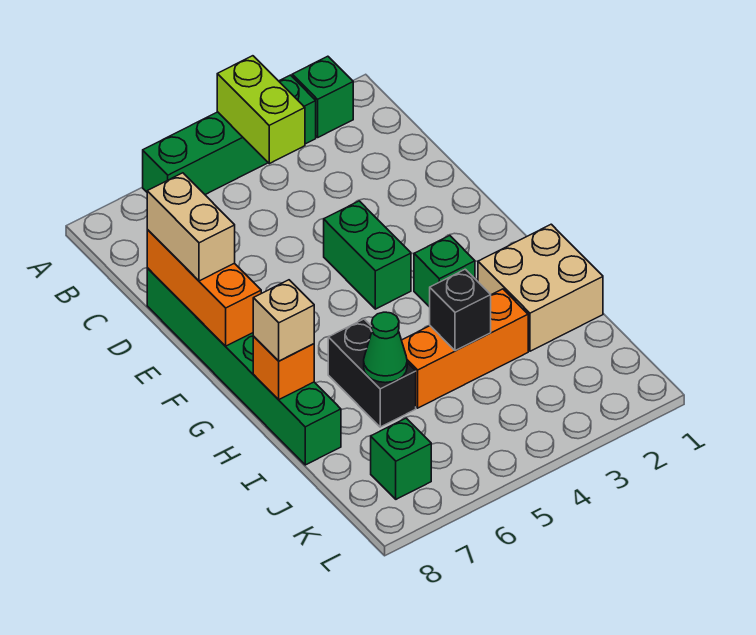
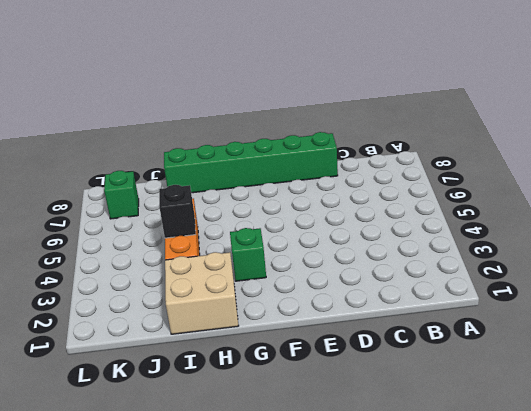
none -> green brick A2 level 1
none -> green brick A3:A6 level 1
none -> green brick E4:F4 level 1

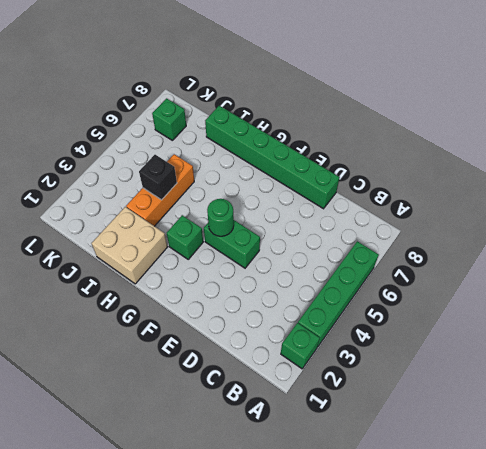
green round brick F4 level 2 -> none
none -> black brick H6:I6 level 1
none -> lime brick A4:B4 level 2
none -> orange brick D8:F8 level 2

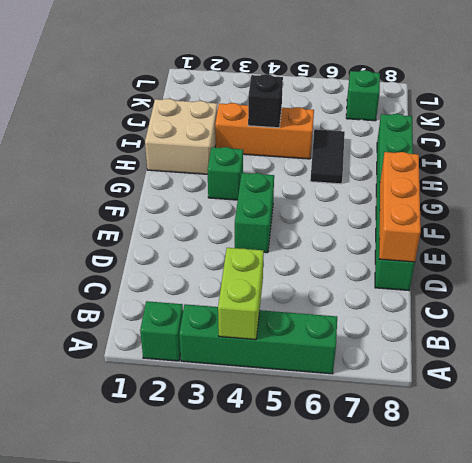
black tile H6:I6 level 1 -> black brick H6:I6 level 1
none -> orange brick H8 level 2
none -> green cone I6 level 2
none -> tan brick D8:E8 level 3

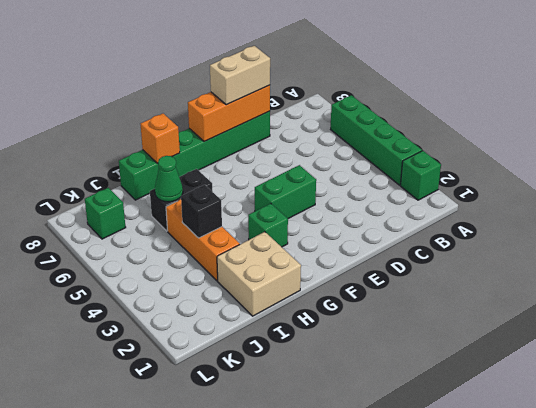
none -> lime brick A4:B4 level 2
none -> tan brick H8 level 3

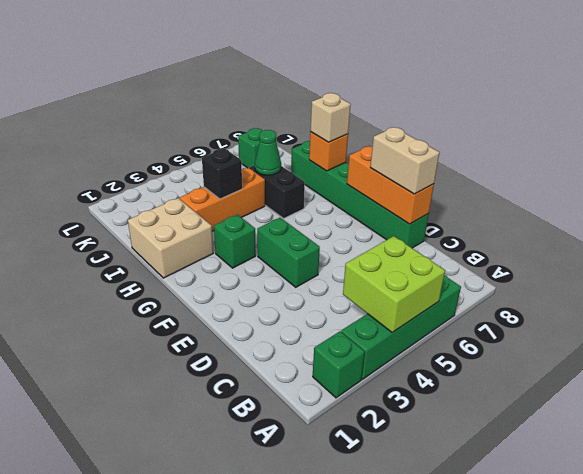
lime brick A4:B5 level 2 -> lime brick A4:B4 level 2

